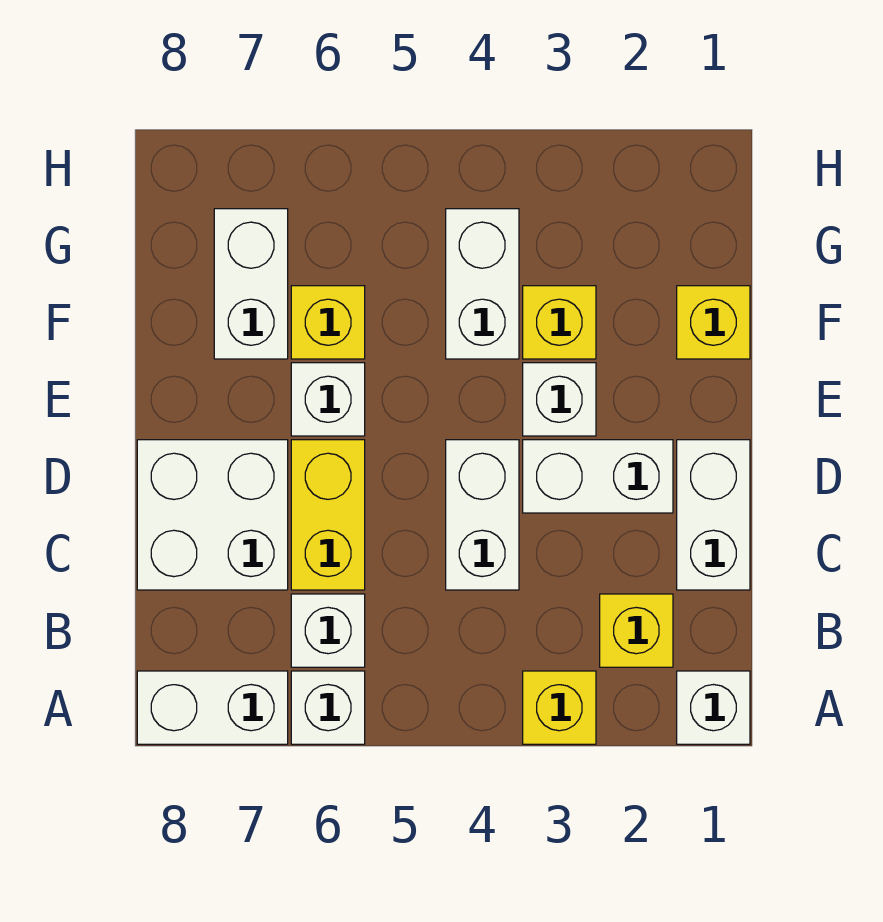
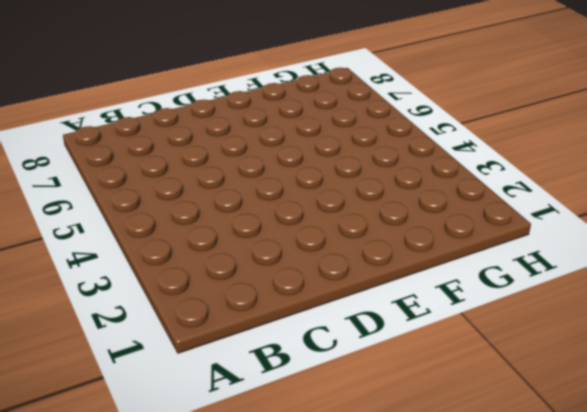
none -> white brick A1 level 1
none -> yellow brick A3 level 1
none -> white brick A6 level 1

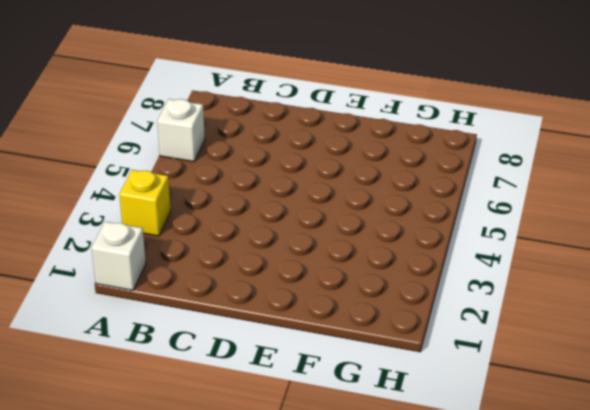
none -> white brick A7:A8 level 1
none -> yellow brick B2 level 1
none -> white brick B6 level 1

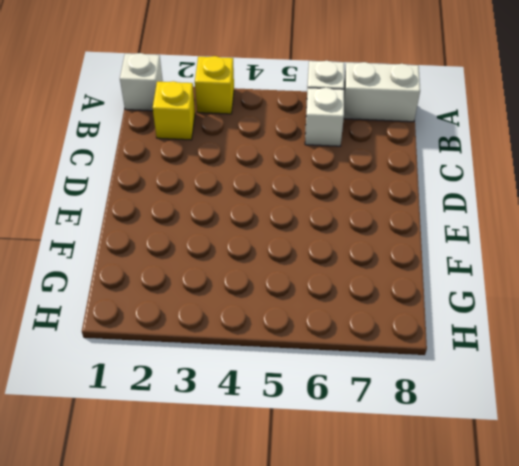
none -> white brick C1:D1 level 1
none -> white brick C4:D4 level 1
none -> yellow brick C6:D6 level 1

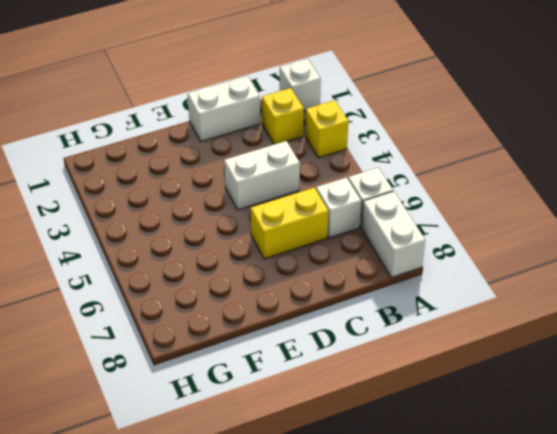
none -> white brick C7:D8 level 1
none -> white brick D2:D3 level 1
none -> white brick E3 level 1

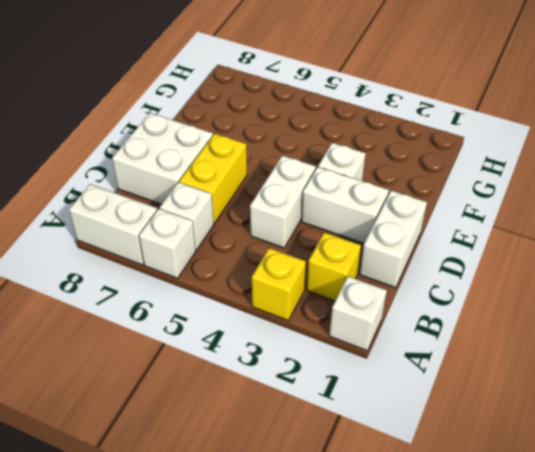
none -> white brick E6 level 1
none -> yellow brick F1 level 1
none -> yellow brick F3 level 1

